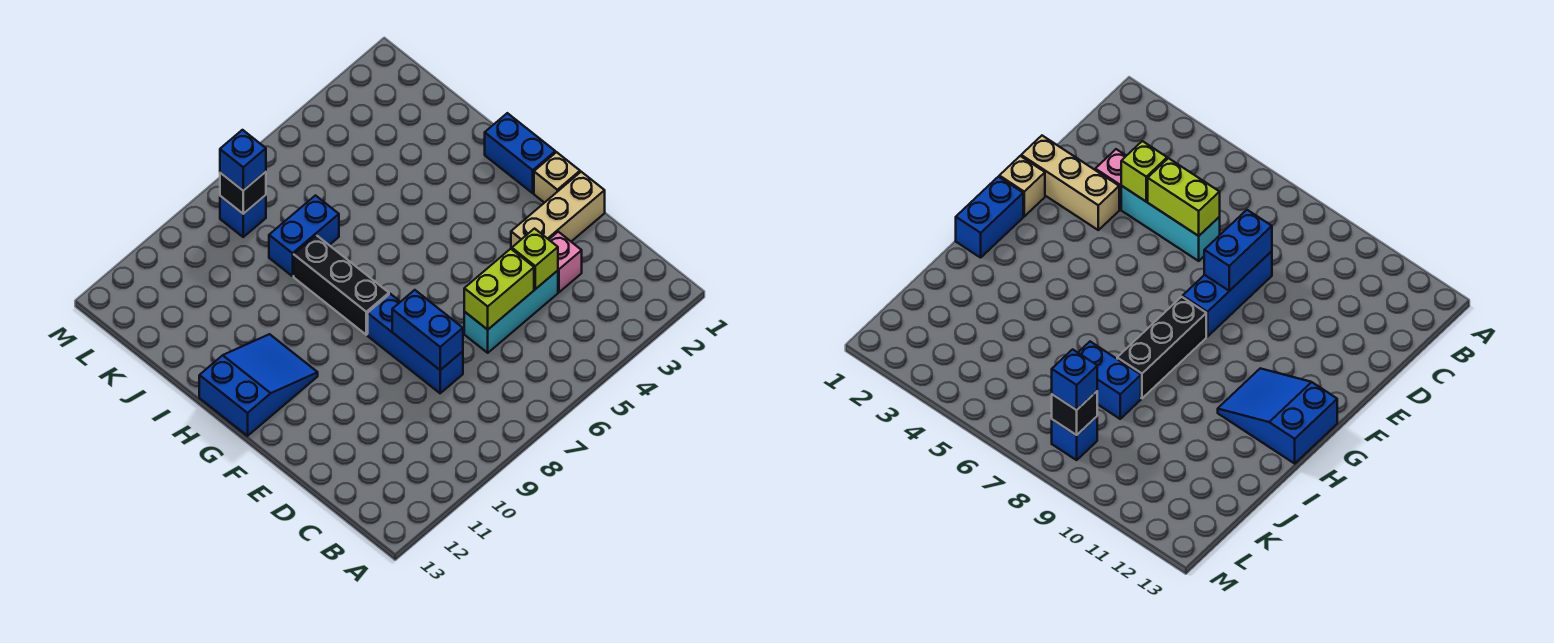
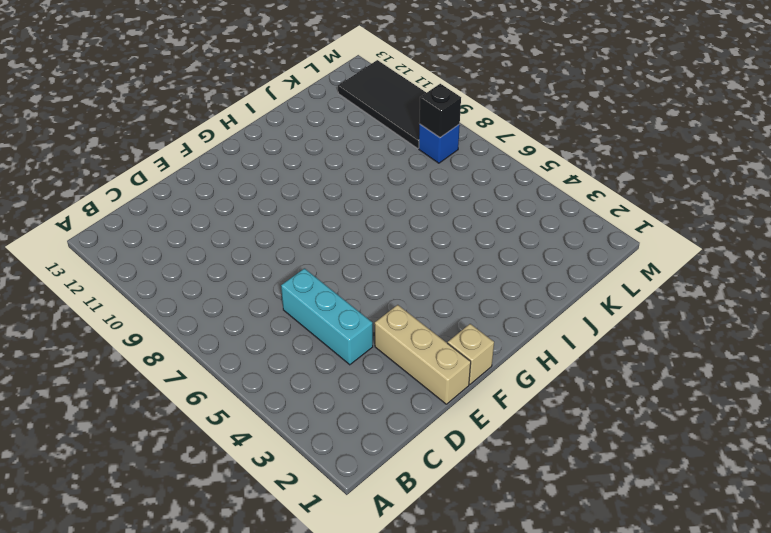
black tile L9:M12 level 1 -> none
none -> pink brick D3 level 1
none -> blue brick D8:F8 level 1
none -> blue brick G1:H1 level 1

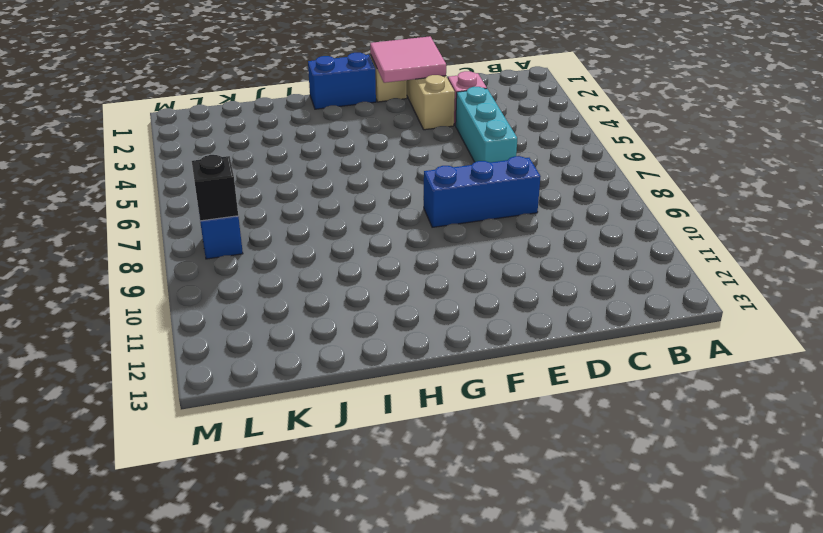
pink tile E1:F2 level 2 -> none
none -> black brick G8:I8 level 1
none -> blue slope G11:H13 level 1 top 13
none -> blue brick J7:J8 level 1

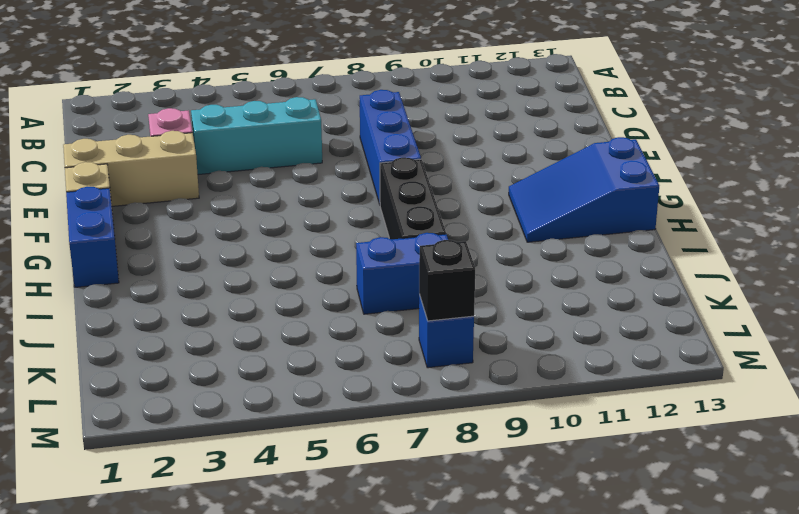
none -> lime brick D4 level 2
none -> lime brick D5:D6 level 2
none -> blue brick D8:E8 level 2

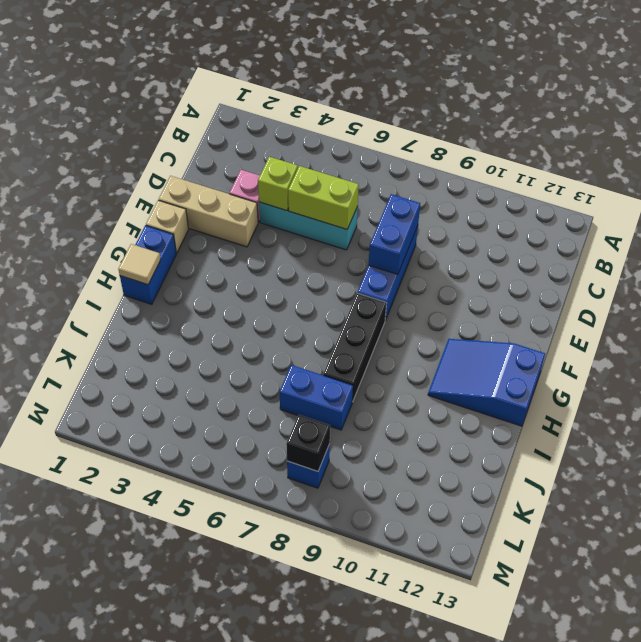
tan tile H1 level 2 -> none
none -> blue brick L8 level 3

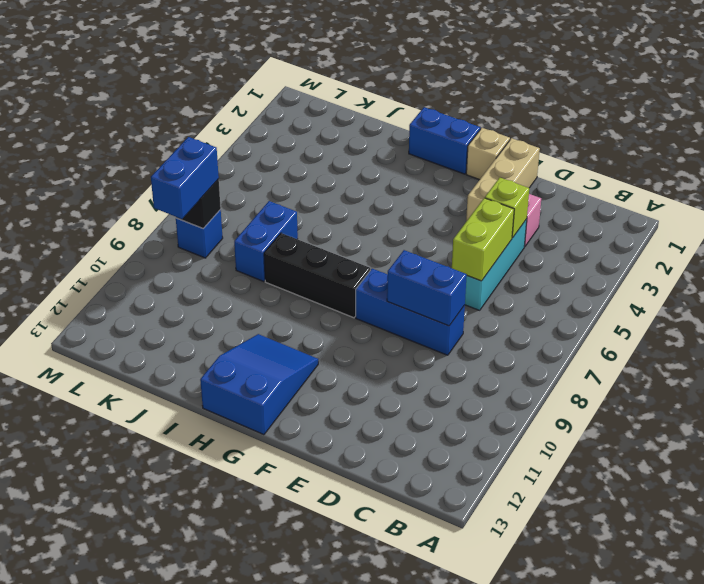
blue brick L8:L9 level 3 -> blue brick L8 level 3

